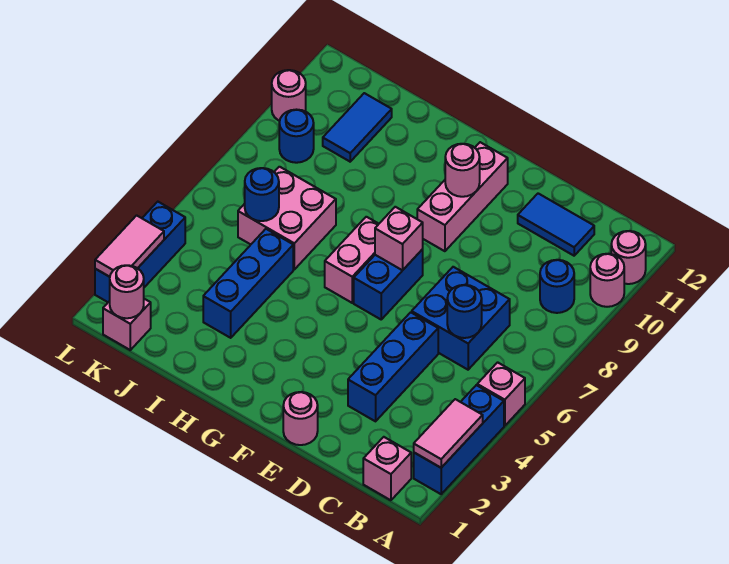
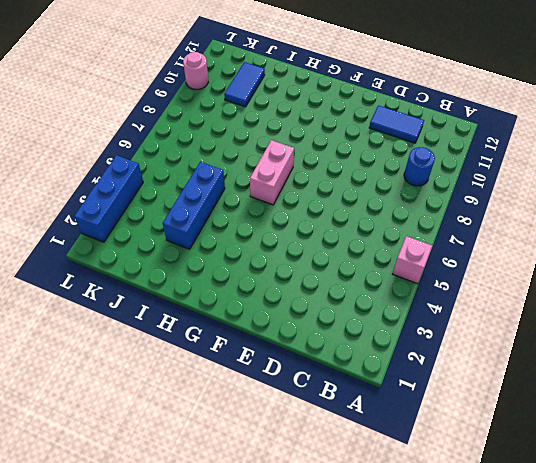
none -> blue brick A2:A4 level 1
none -> pink round brick A10 level 1
none -> pink round brick A11 level 1

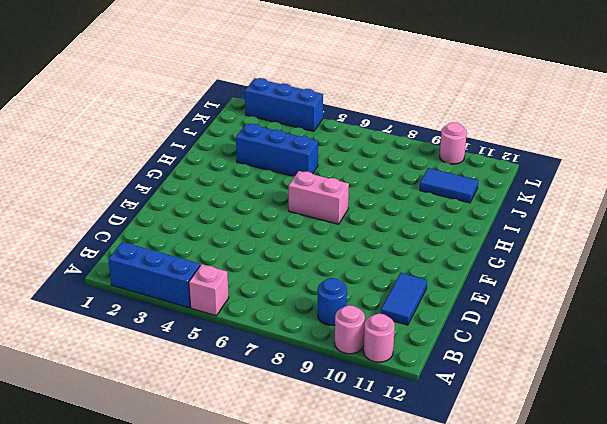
none -> pink brick B1 level 1
none -> blue brick C6:D7 level 1
none -> blue brick D3:D5 level 1

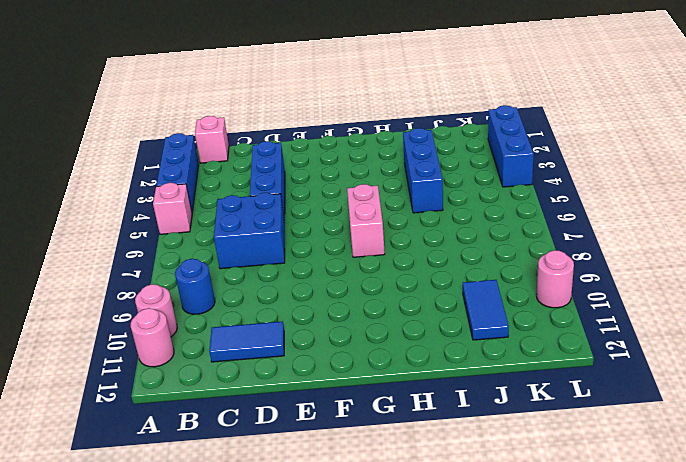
none -> pink round brick E1 level 1
none -> blue brick F6:F7 level 1
none -> pink brick F9:F11 level 1

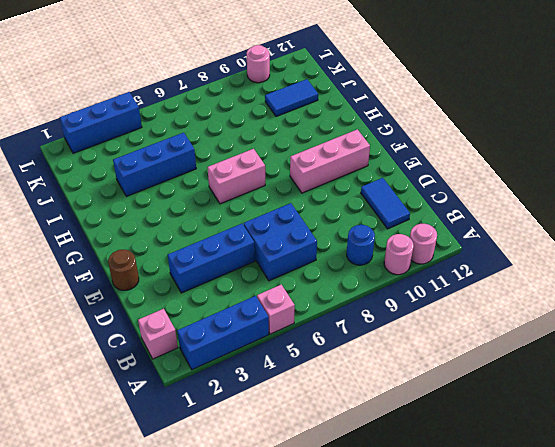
brown round brick E1 level 1 -> pink round brick E1 level 1
none -> blue brick F6:F7 level 1
none -> pink brick I6:J7 level 1
none -> pink brick K1 level 1

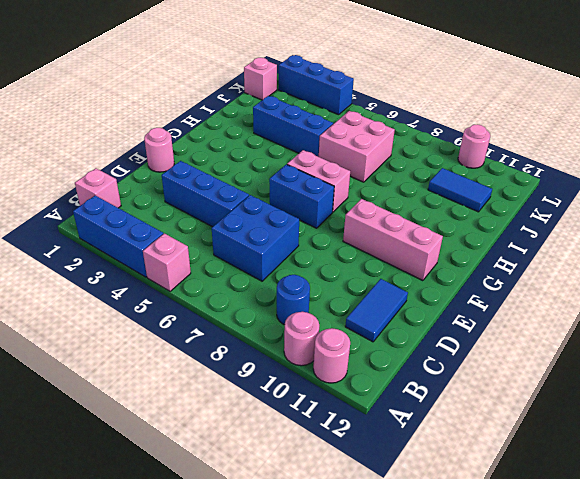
none -> blue round brick K9 level 1
none -> pink tile A2:A3 level 2
none -> blue round brick C6 level 2

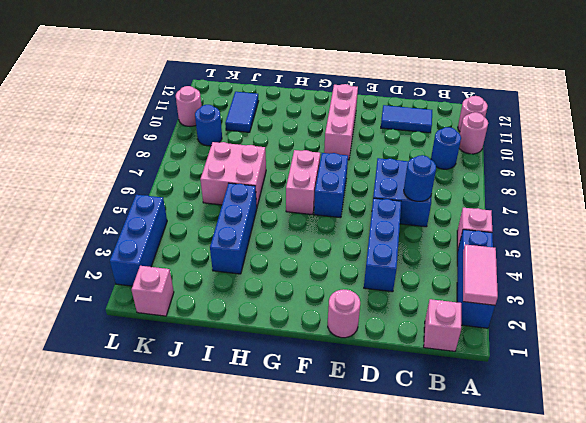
none -> pink brick F7 level 2
none -> pink round brick F10 level 2
none -> blue round brick J6 level 2

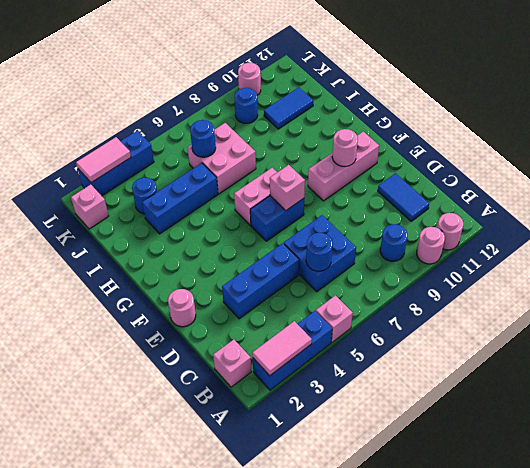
blue round brick J3 level 1 -> none
none -> pink round brick K1 level 2

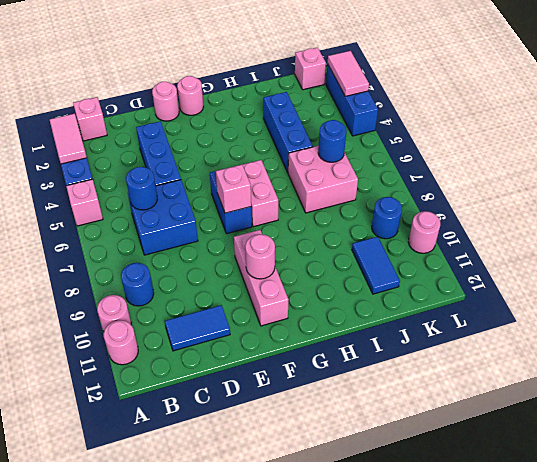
pink round brick F1 level 1 -> pink round brick K1 level 2

